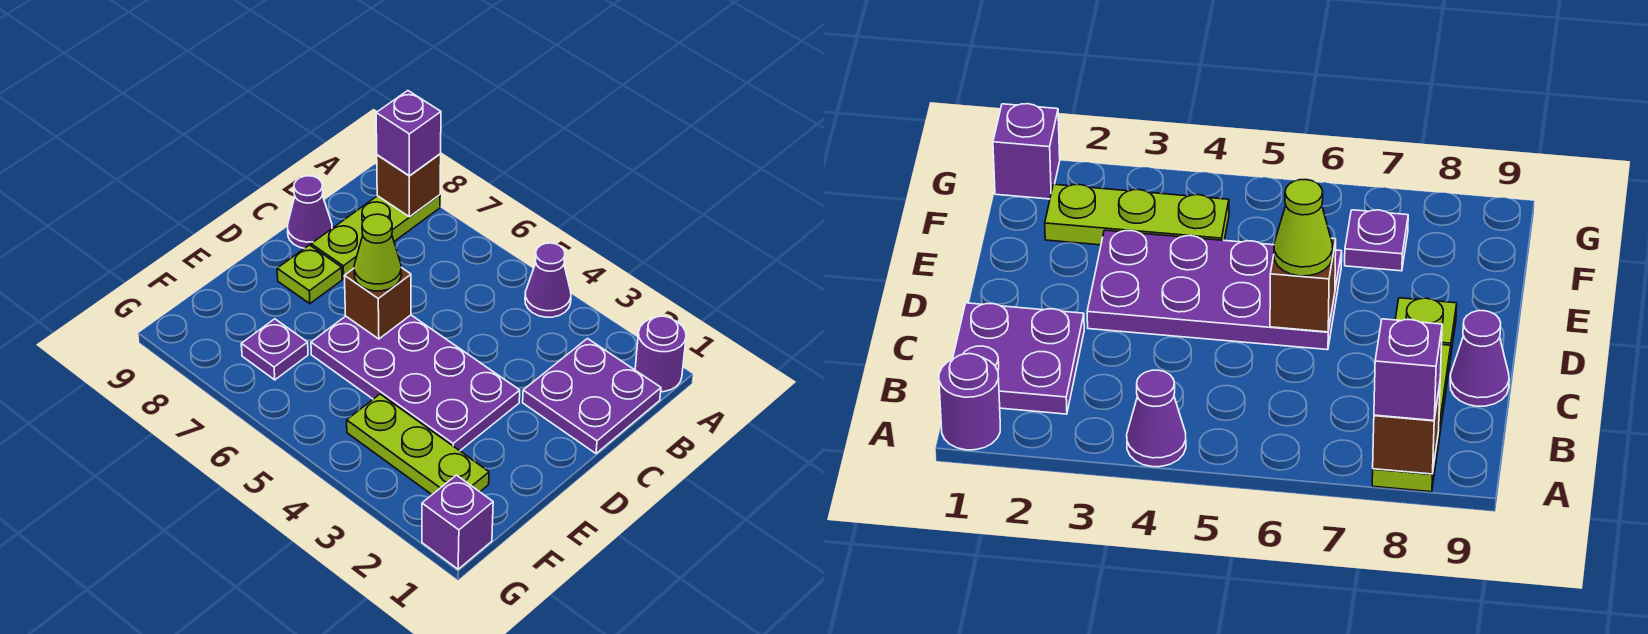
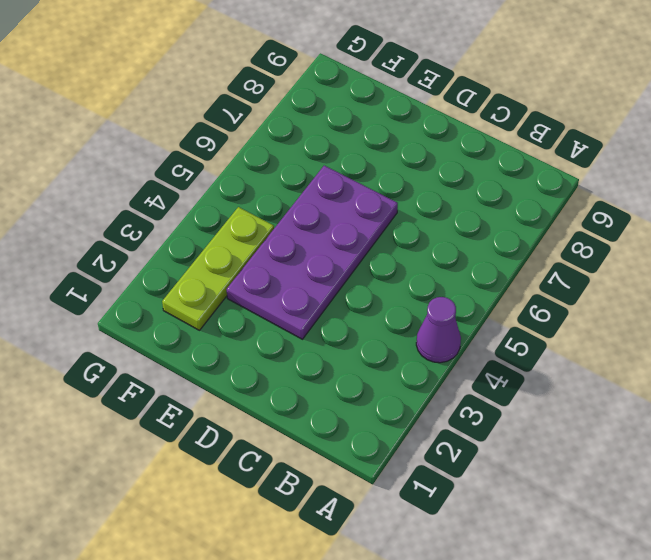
none -> purple round brick A1 level 1
none -> lime plate A8:C8 level 1
none -> purple plate B1:C2 level 1

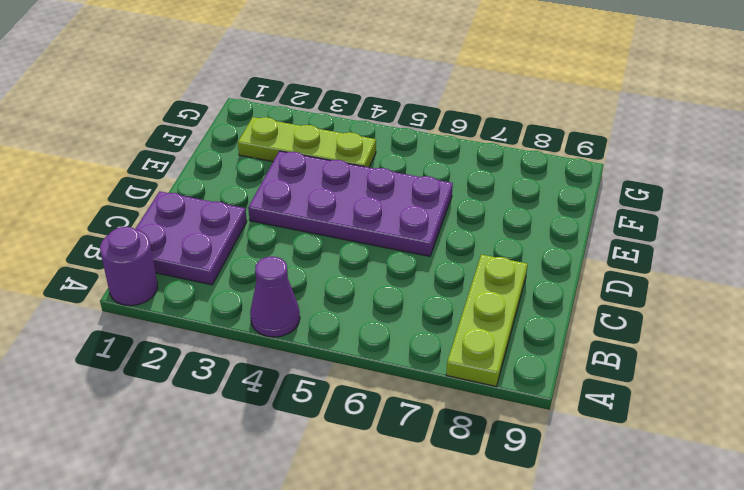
none -> purple cone C9 level 1
none -> lime plate D8 level 1
none -> purple plate F7 level 1

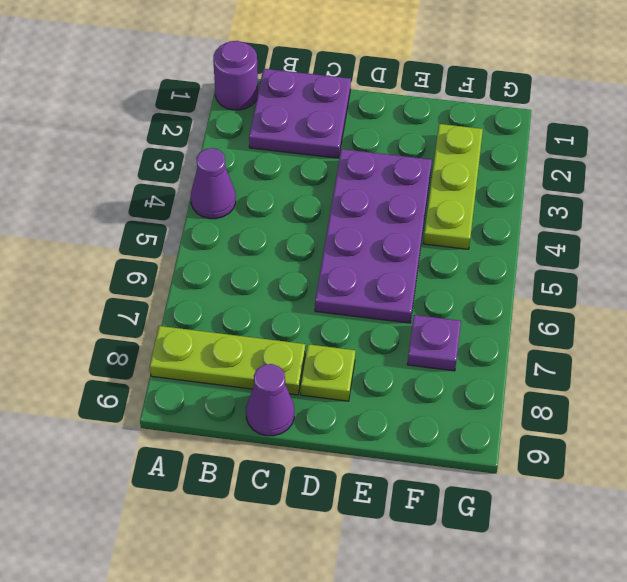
none -> purple brick G1 level 1
none -> brown brick A8 level 2
none -> brown brick D6 level 2

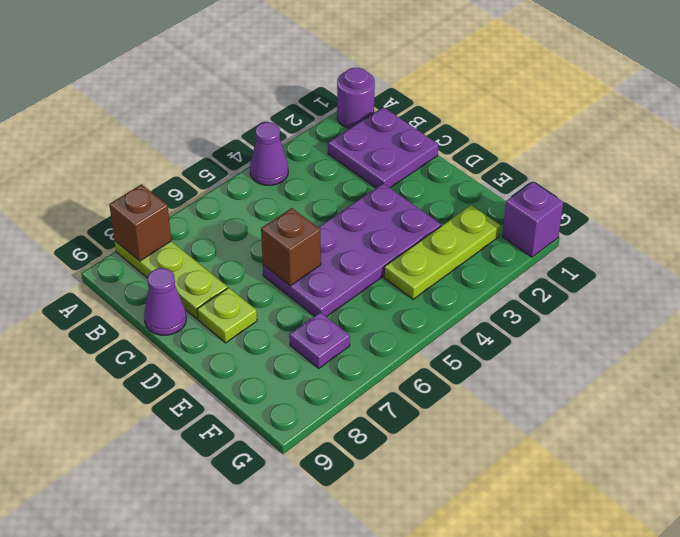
none -> purple brick A8 level 3
none -> lime cone D6 level 3

